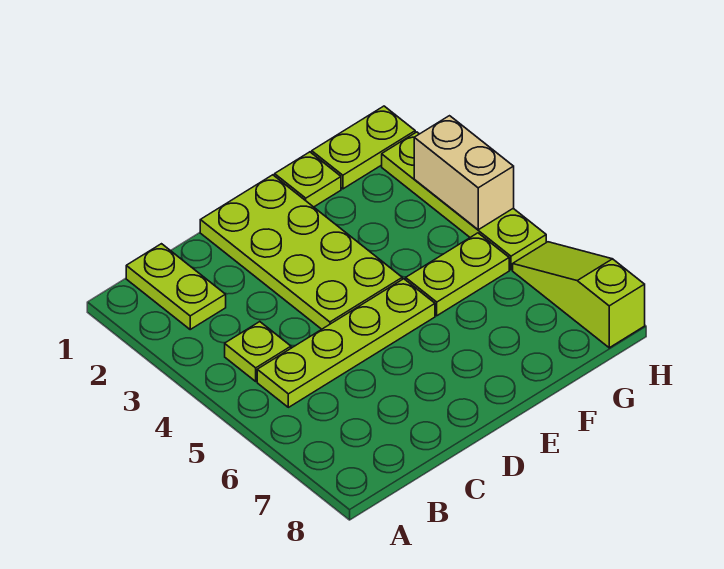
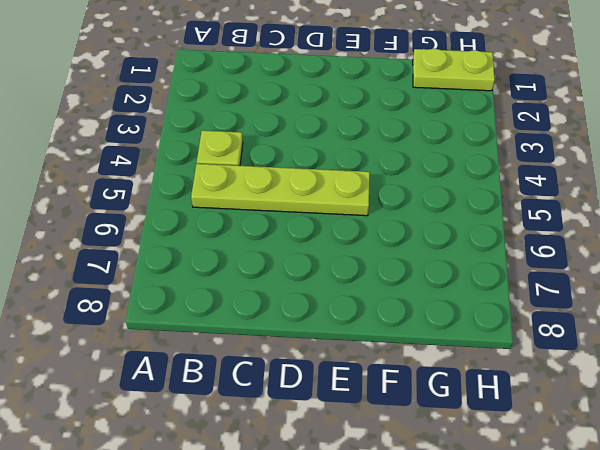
none -> lime plate B1:B2 level 1
none -> lime plate D1:E4 level 1

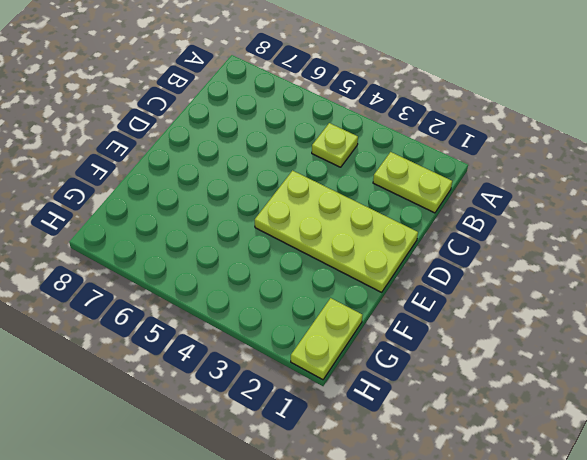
none -> lime plate B5:E5 level 1
none -> lime plate F1 level 1

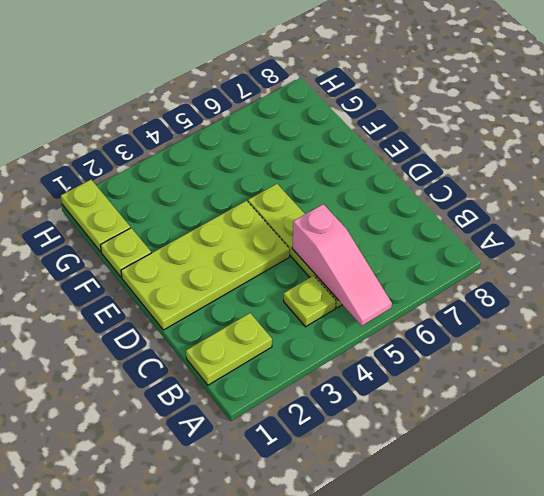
pink slope A5:C5 level 2 top C -> none
none -> lime plate F5:G5 level 1
none -> lime plate H2:H5 level 1

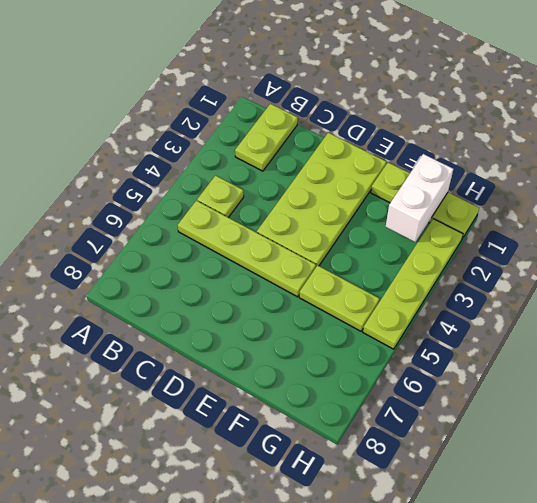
white brick G1:G2 level 2 -> none
none -> lime slope H6:H8 level 1 top 8
none -> tan brick H3:H4 level 2

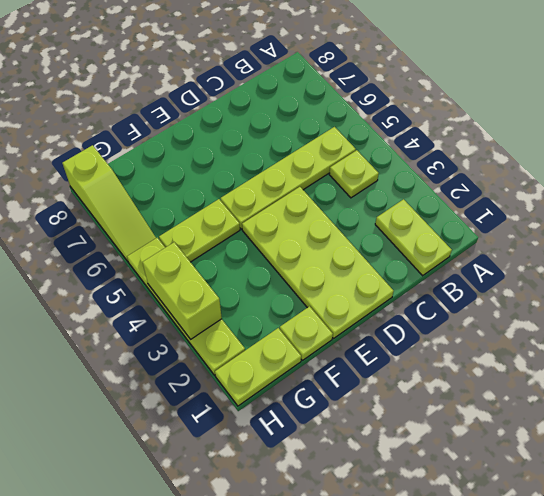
lime brick H3:H4 level 2 -> tan brick H3:H4 level 2

